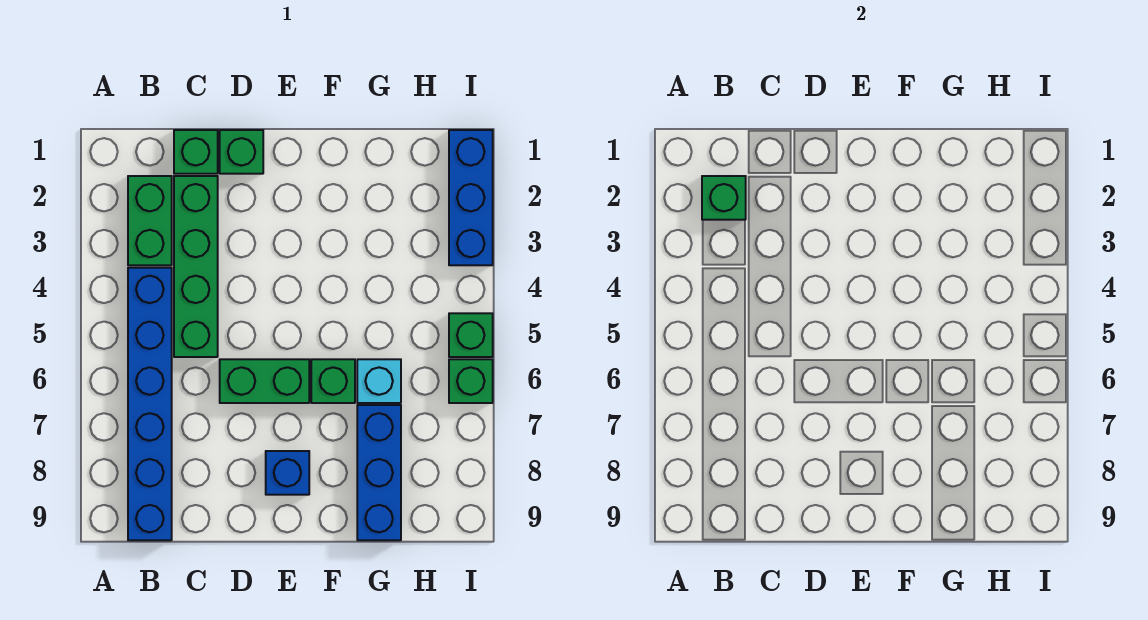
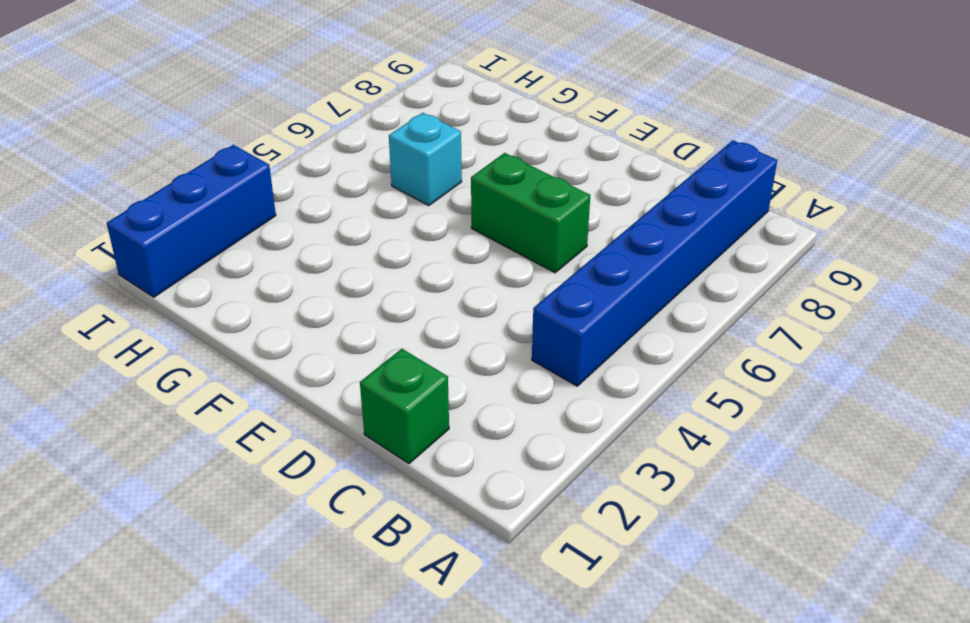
none -> green brick B2:B3 level 1
none -> green brick C2:C5 level 1
none -> green brick D1 level 1

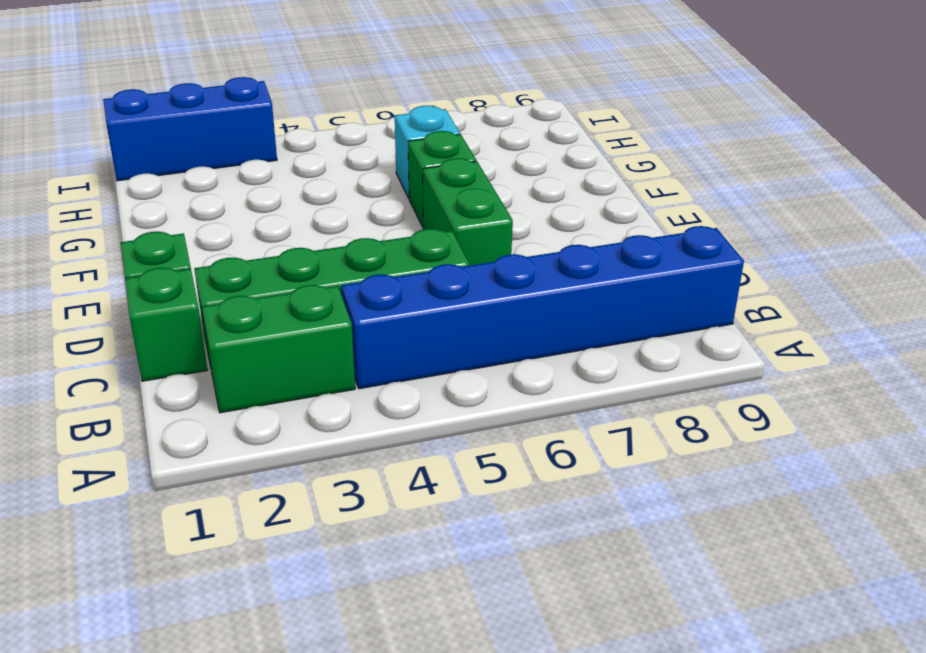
none -> blue brick E8 level 1
none -> blue brick G7:G9 level 1
none -> green brick I5 level 1

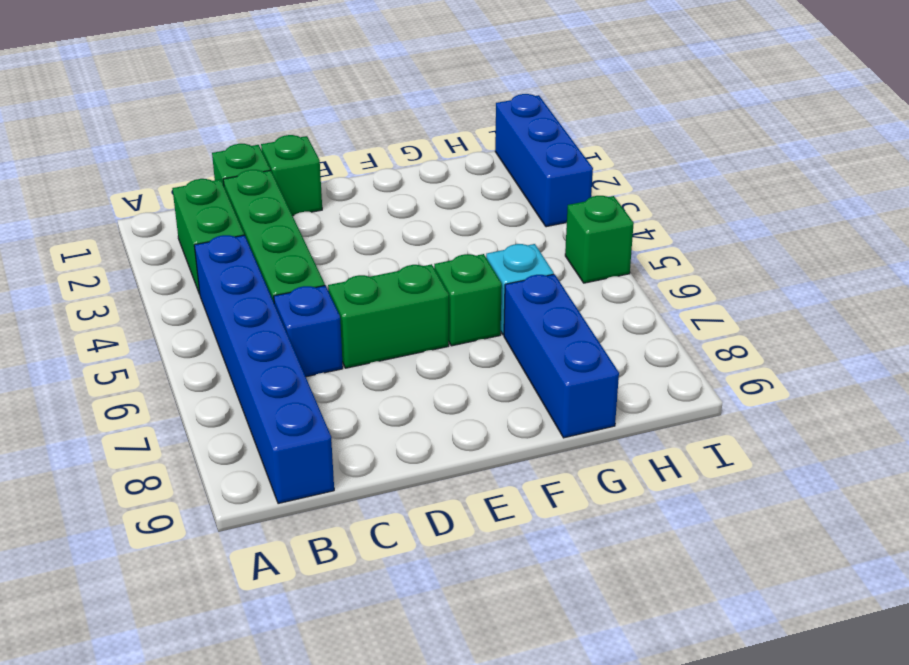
blue brick C6 level 1 -> blue brick E8 level 1
none -> green brick I6 level 1
none -> green brick B2 level 2

